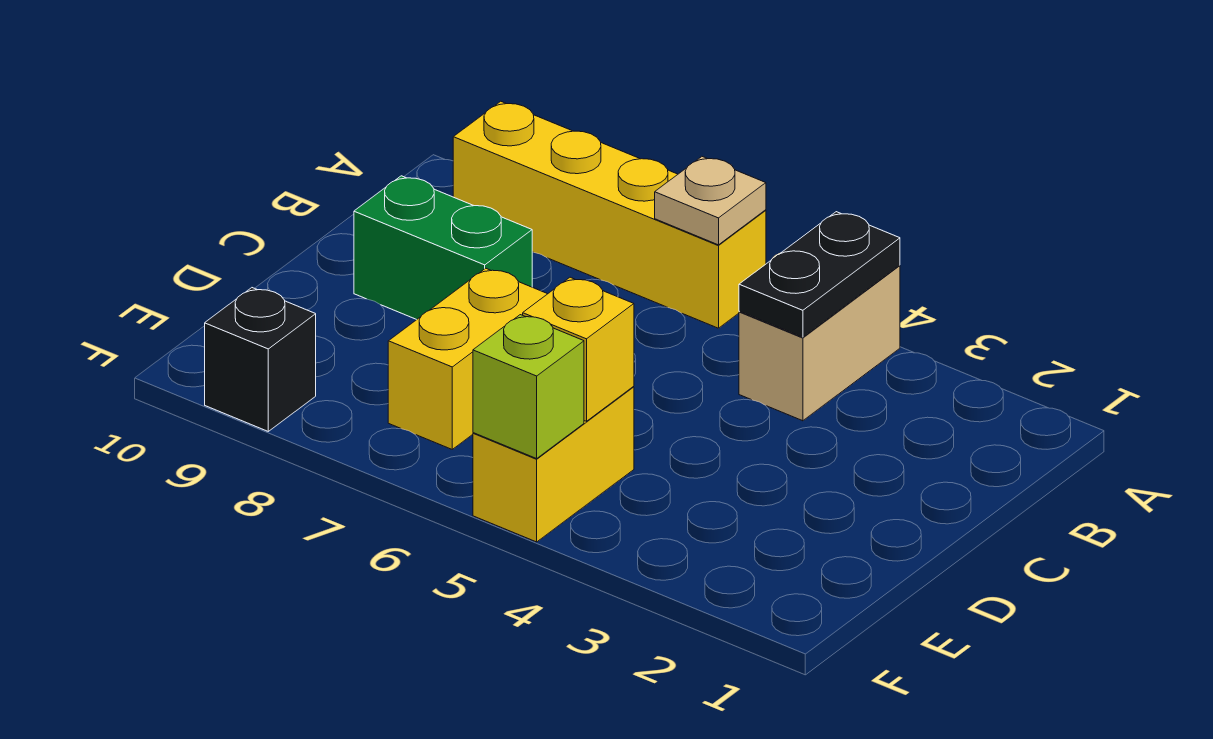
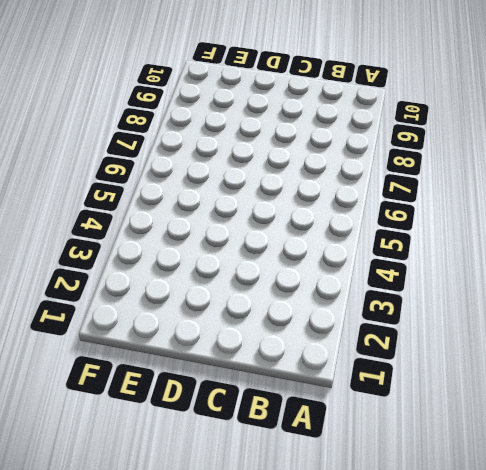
none -> tan brick A4:B4 level 1
none -> yellow brick A6:A9 level 1

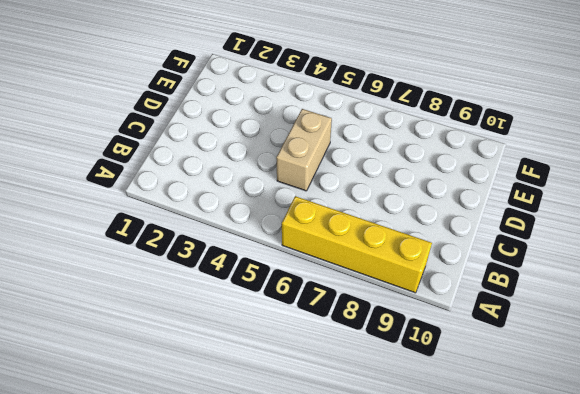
tan brick C5:D5 level 1 -> tan brick A4:B4 level 1
none -> green brick C8:C9 level 1
none -> yellow brick D7:E7 level 1

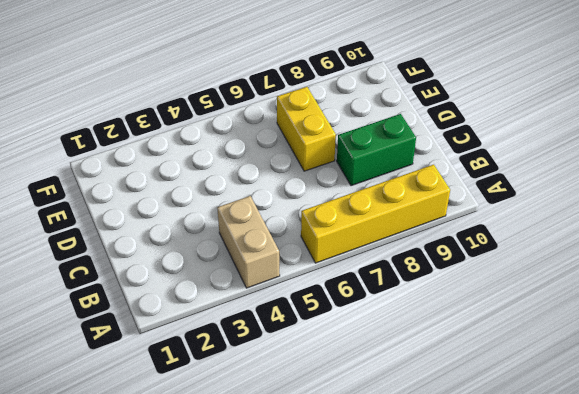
none -> yellow brick E5:F5 level 1
none -> black brick F9 level 1

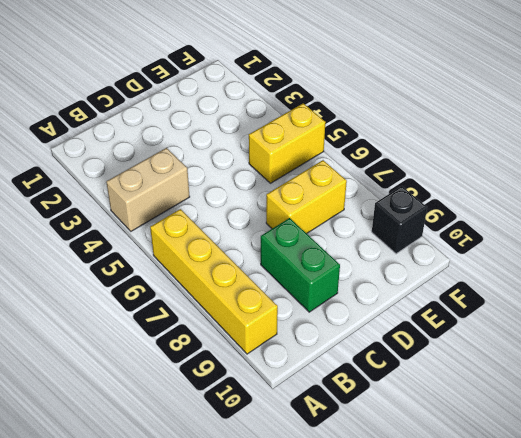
none -> black plate A4:B4 level 2
none -> tan plate A6 level 2

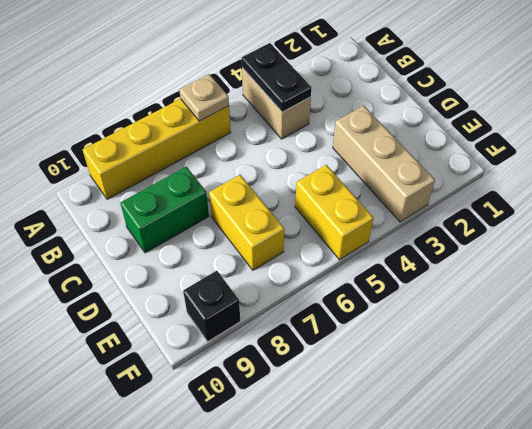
tan brick D3:F3 level 1 -> none
none -> yellow brick E5 level 2
none -> lime brick F5 level 2

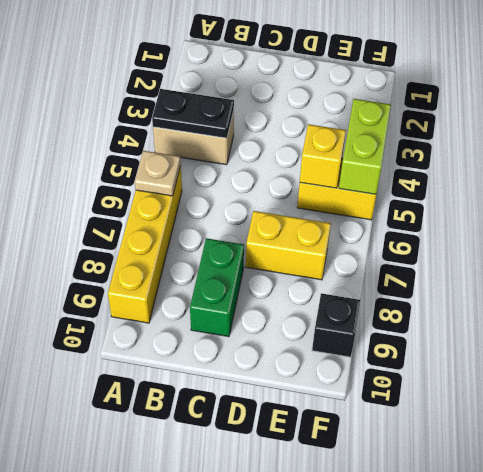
lime brick F4:F5 level 2 -> lime brick F5 level 2

